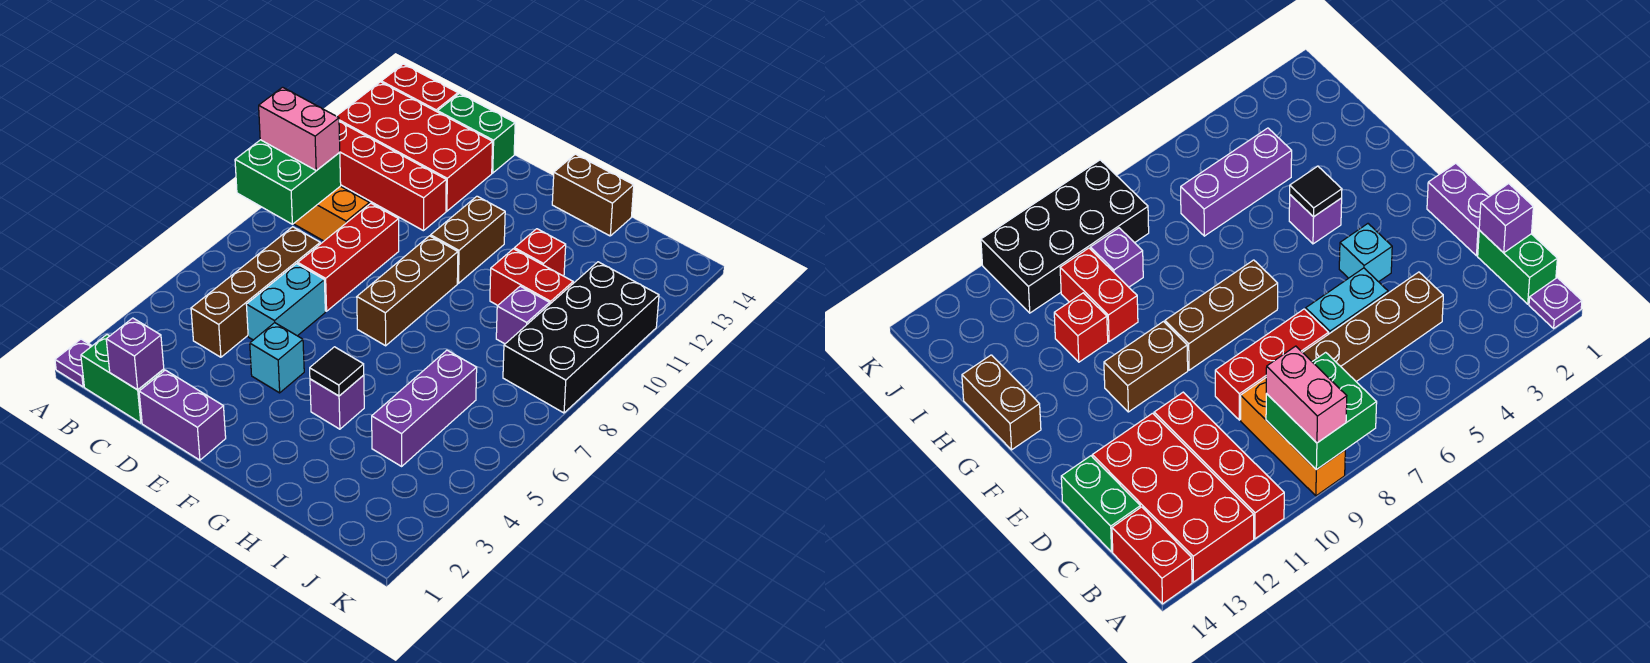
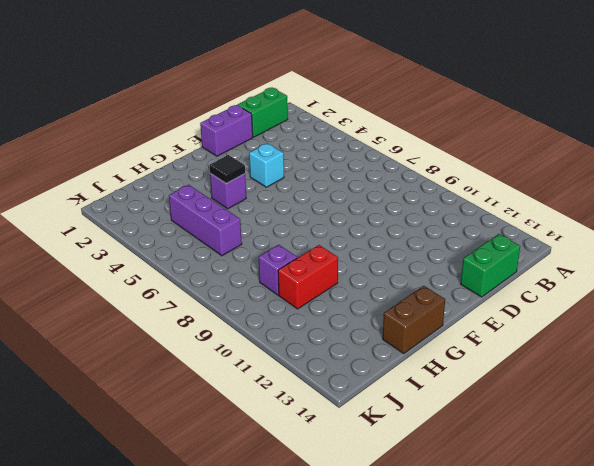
none -> purple plate A1 level 1
none -> orange brick A9:C9 level 1
none -> red brick A11:D11 level 1

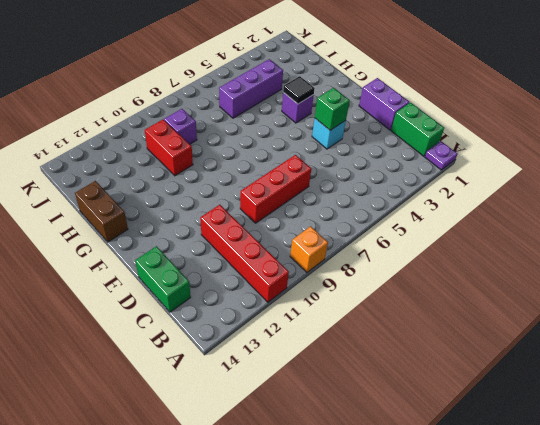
orange brick A9 level 1 -> orange brick A9:C9 level 1
green brick E4 level 2 -> none
none -> red brick A12:D13 level 1
none -> red brick A14:B14 level 1
none -> brown brick C4:C7 level 1

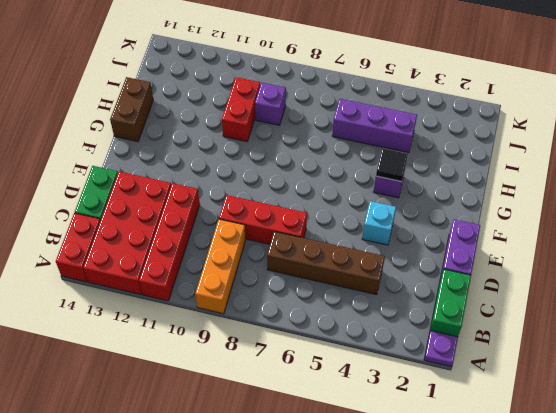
none -> cyan brick D5:D6 level 1
none -> brown brick F7:F9 level 1
none -> brown brick F10:F11 level 1

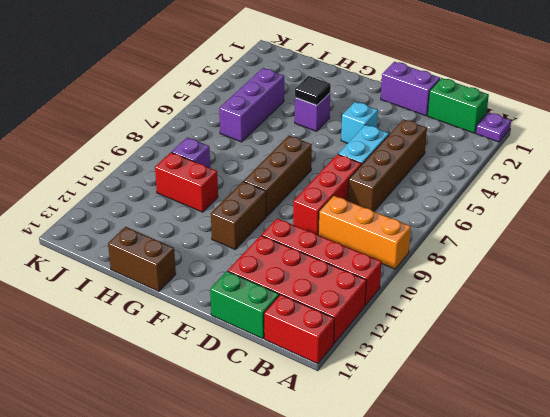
none -> red brick H11 level 1
none -> black brick J8:K11 level 1
none -> green brick A8:B9 level 2

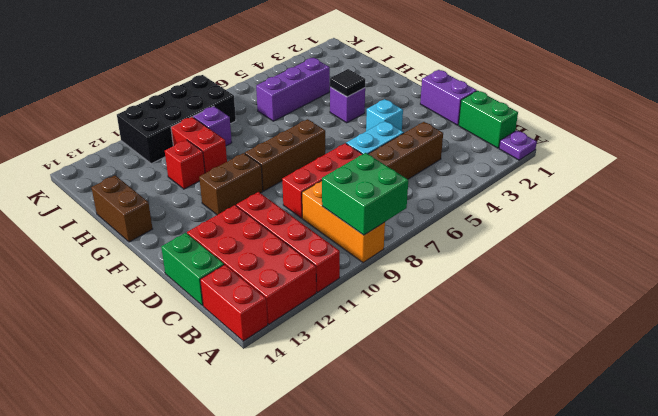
none -> purple brick C1 level 2
none -> pink brick A9:B9 level 3

